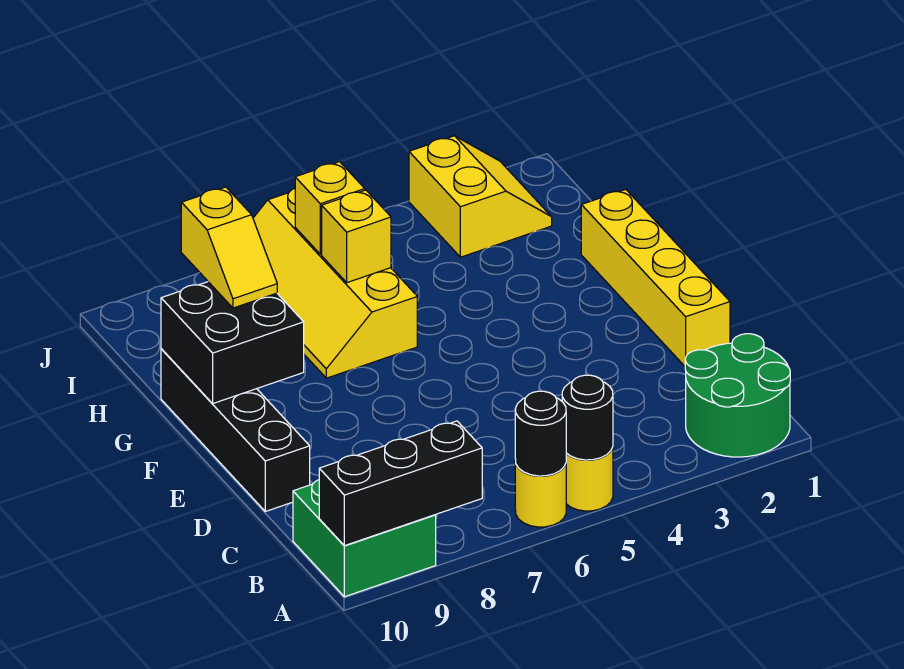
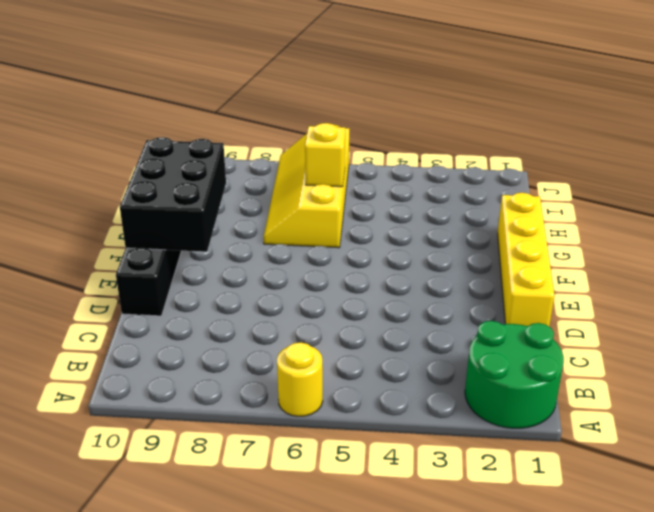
black brick E9:G10 level 2 -> black brick F9:G10 level 2
none -> yellow round brick A5 level 1
none -> green brick A9:B10 level 1
none -> yellow slope I2:J3 level 1 top 3

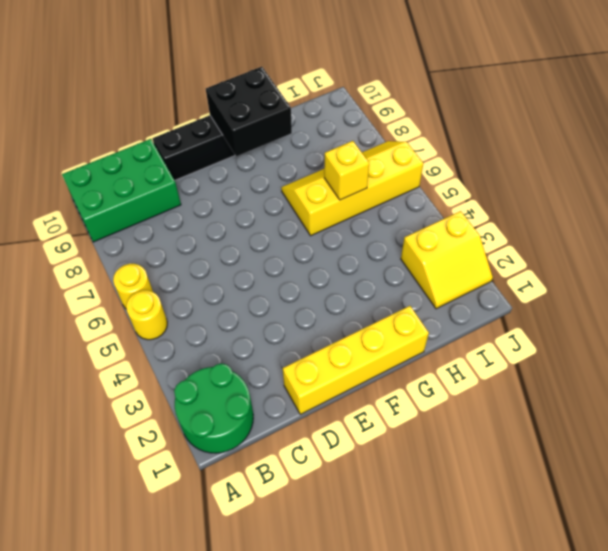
green brick A9:C10 level 1 -> green brick A9:B10 level 1
none -> black round brick A5 level 2
none -> black round brick A6 level 2
none -> black brick A8:A10 level 2

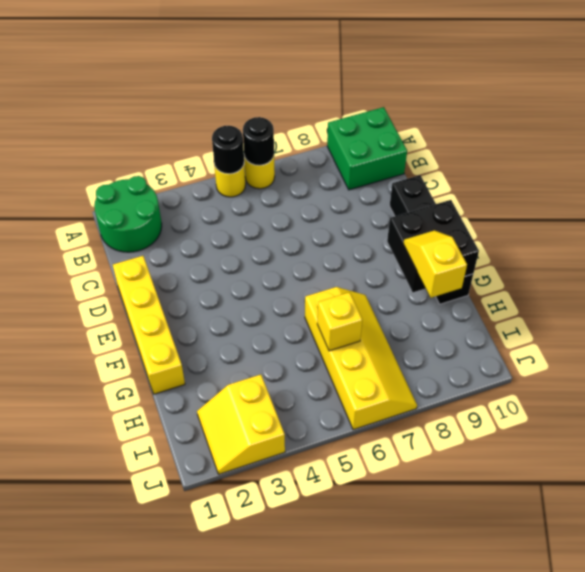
none -> black brick A8:A10 level 2
none -> yellow brick I6 level 2

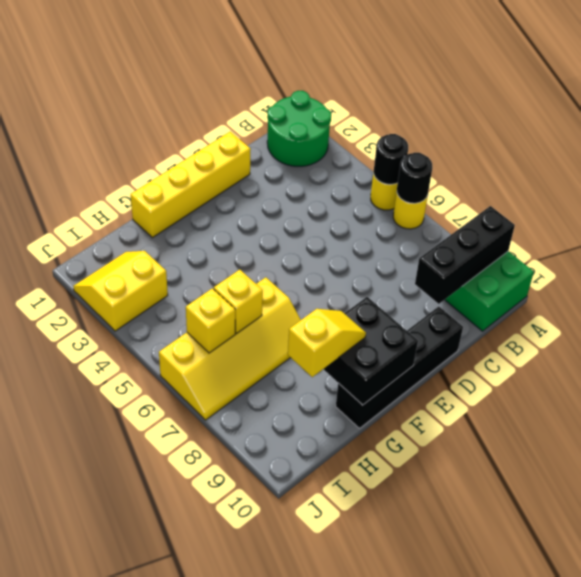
black brick A9:C9 level 2 -> black brick A8:A10 level 2

